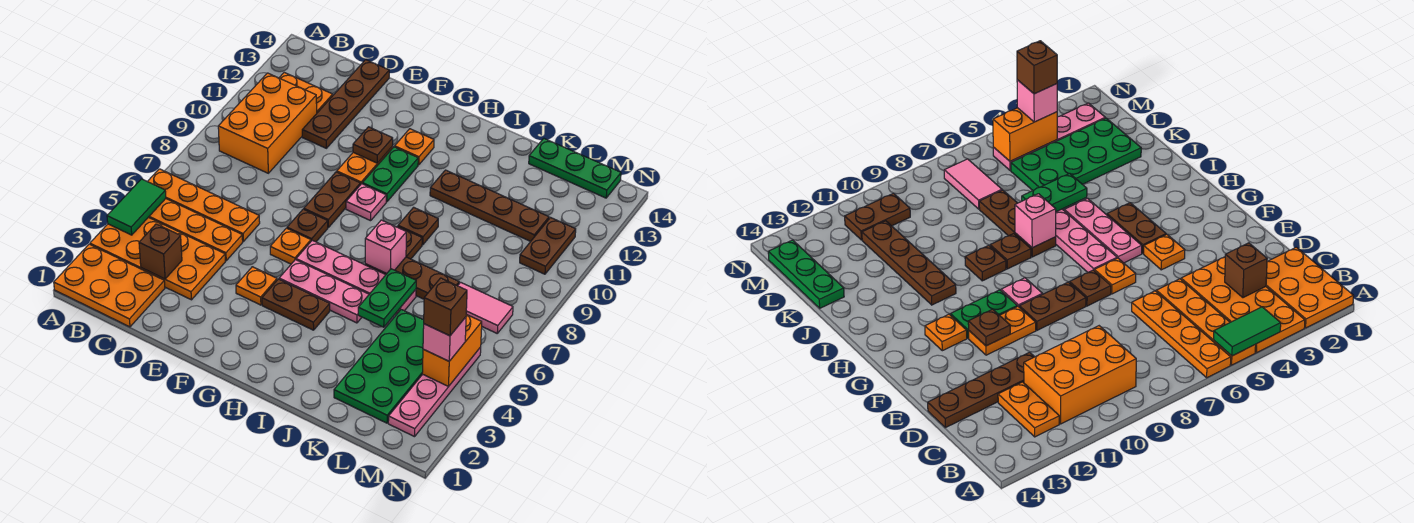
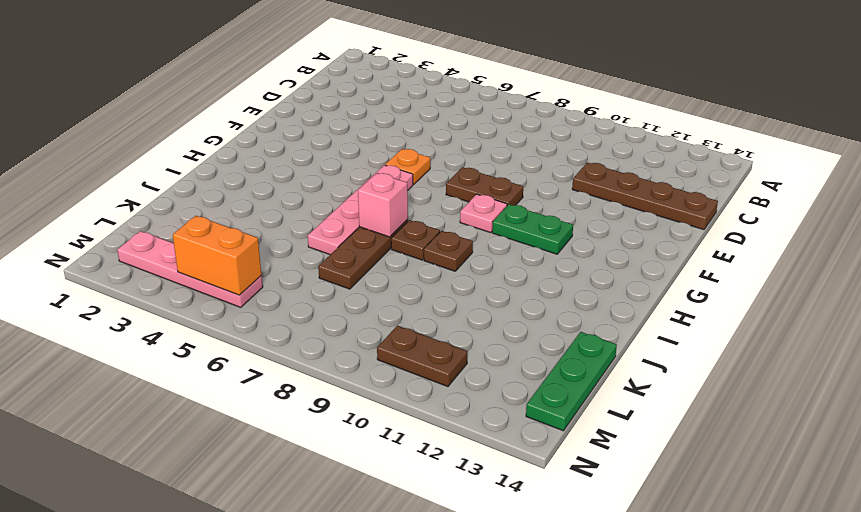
none -> orange plate A1:C2 level 1
none -> orange plate A3:D4 level 1
none -> orange plate A5:D5 level 1
none -> orange plate A6:D6 level 1

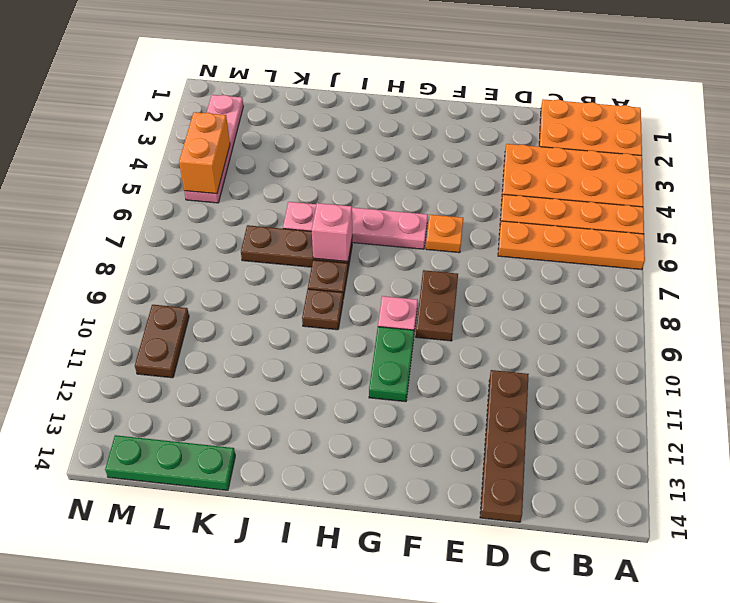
none -> orange brick B9:C11 level 1
none -> orange plate B12:C12 level 1
none -> orange plate F4 level 1
none -> brown plate F7 level 1

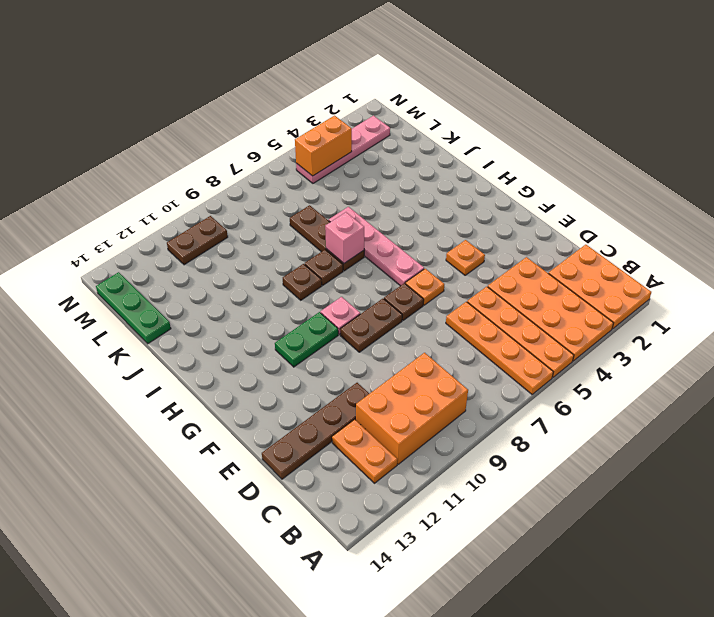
none -> orange plate F10:F11 level 1
none -> brown plate G4:H4 level 1
none -> pink plate G5:I5 level 1
none -> orange plate G12 level 1

